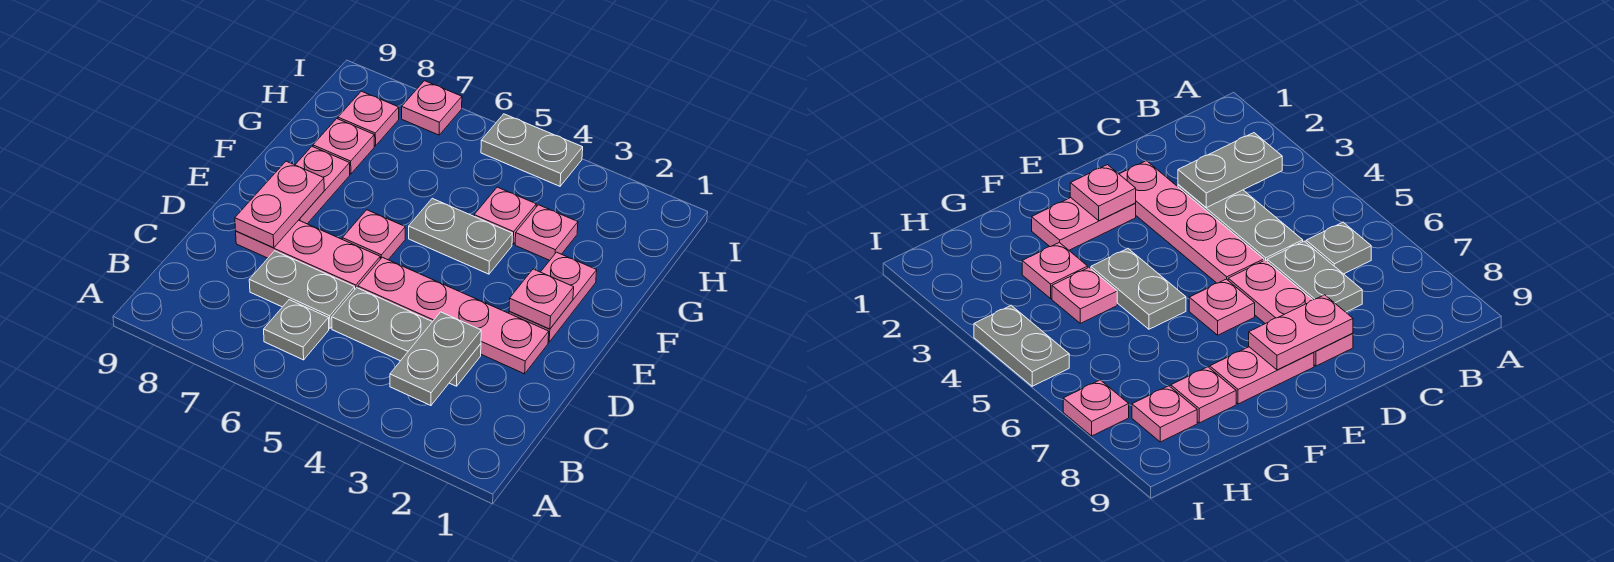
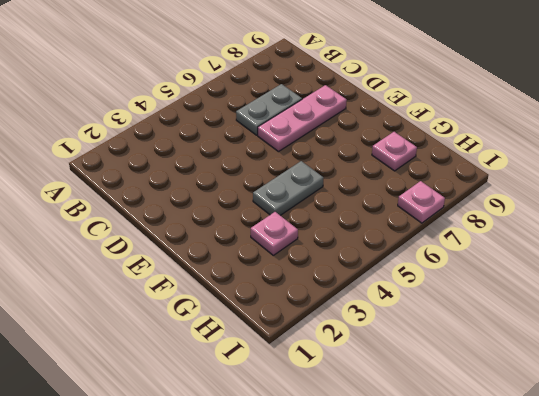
none -> grey plate B6 level 1
none -> grey plate C3:C5 level 1
none -> pink plate D2:D5 level 1

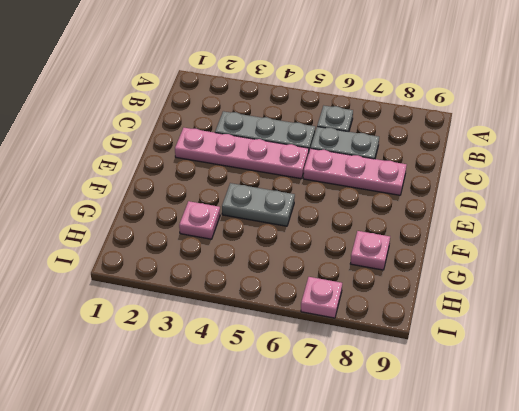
none -> pink plate E2:F2 level 1
none -> pink plate E6 level 1
none -> pink plate E8:F8 level 1

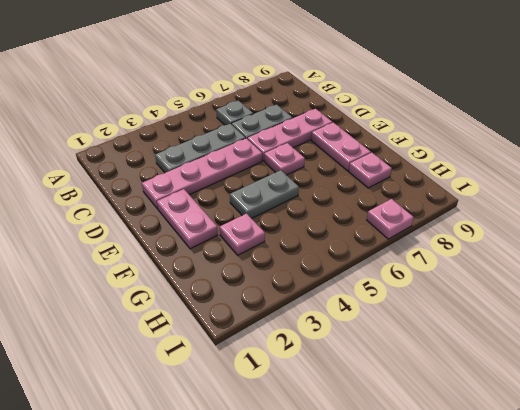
none -> pink plate G4 level 1
none -> pink plate H8 level 1
none -> grey plate I4:I5 level 1

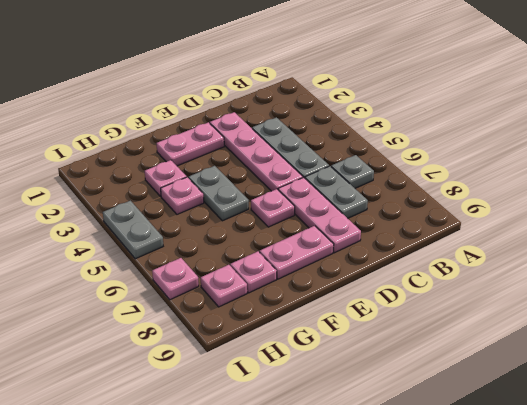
none -> grey plate B3:C3 level 2
none -> pink plate D8:E8 level 2
none -> pink plate E2 level 2

